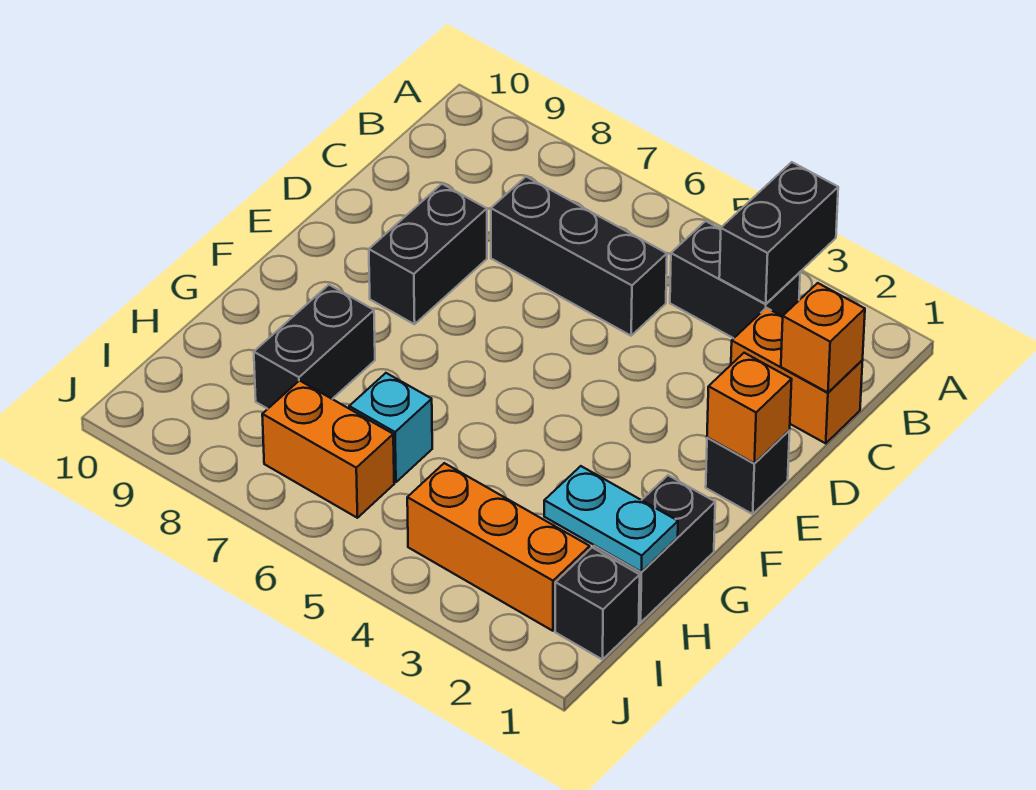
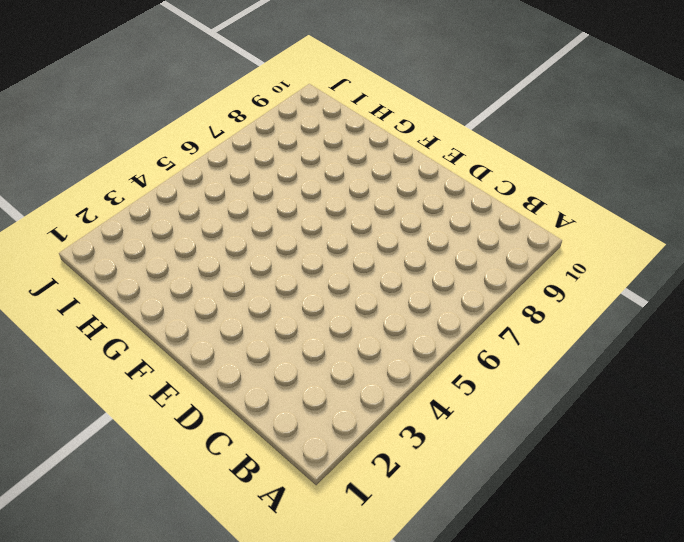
none -> black brick B3:B4 level 1
none -> orange brick C1:C2 level 1
none -> black brick C5:C7 level 1

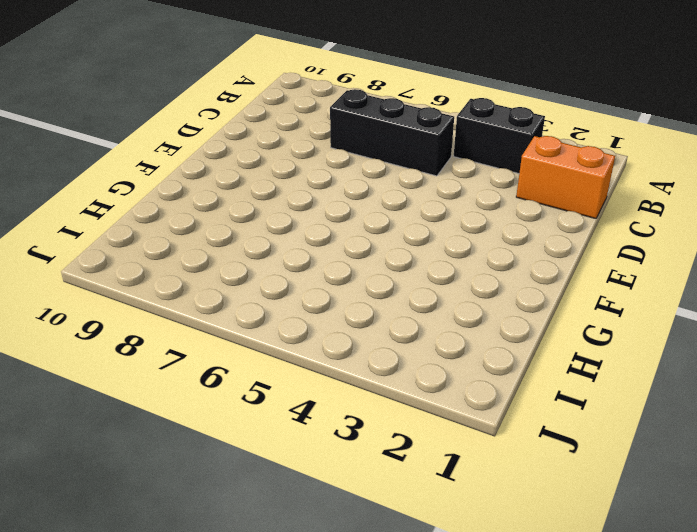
none -> black brick D8:E8 level 1
none -> black brick E1 level 1
none -> black brick G1:H1 level 1

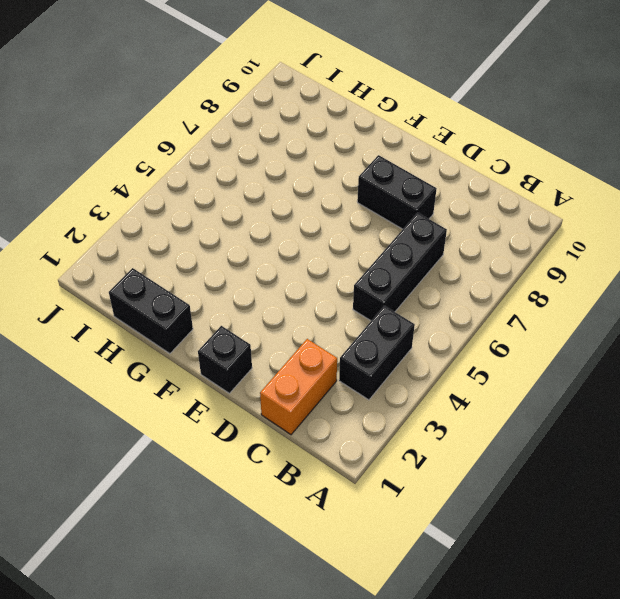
none -> black brick G8:H8 level 1
none -> cyan brick H6 level 1
none -> black brick I1 level 1

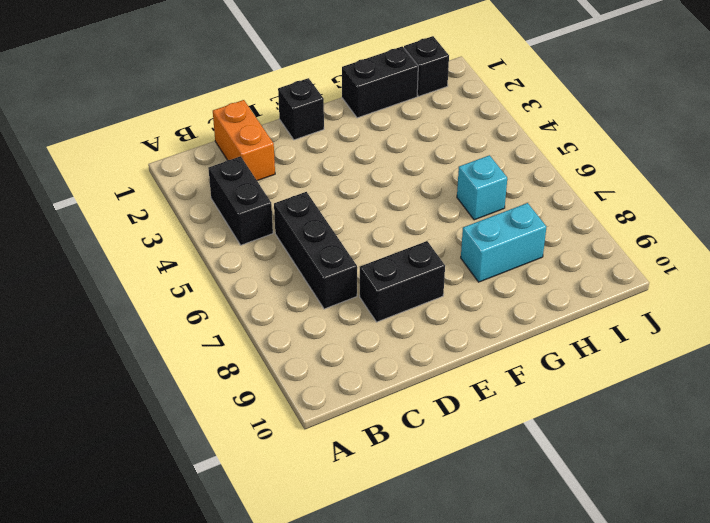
cyan brick G8:H8 level 1 -> black brick G8:H8 level 1
none -> orange brick I2:I4 level 1
none -> orange brick I6:I7 level 1
none -> black brick A3:B3 level 2

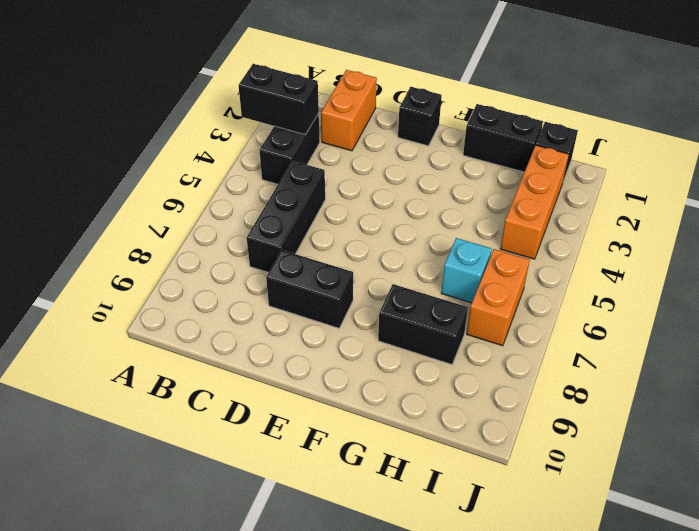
none -> orange brick C1 level 2
none -> orange brick E1 level 2
none -> cyan plate H1:H2 level 2

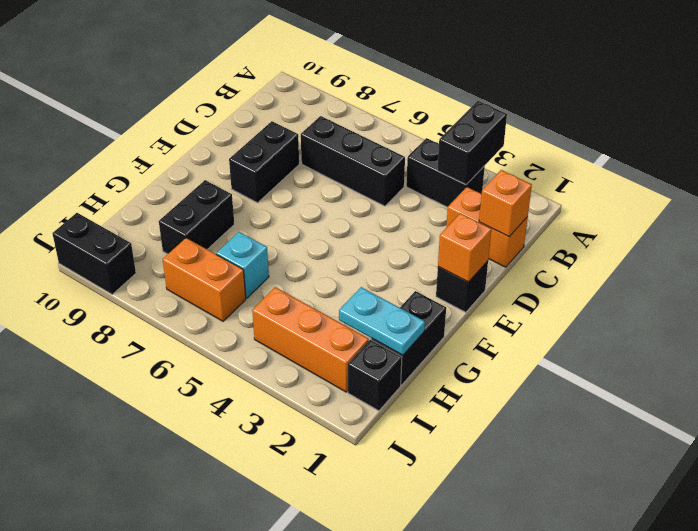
black brick J9:J10 level 1 -> none

